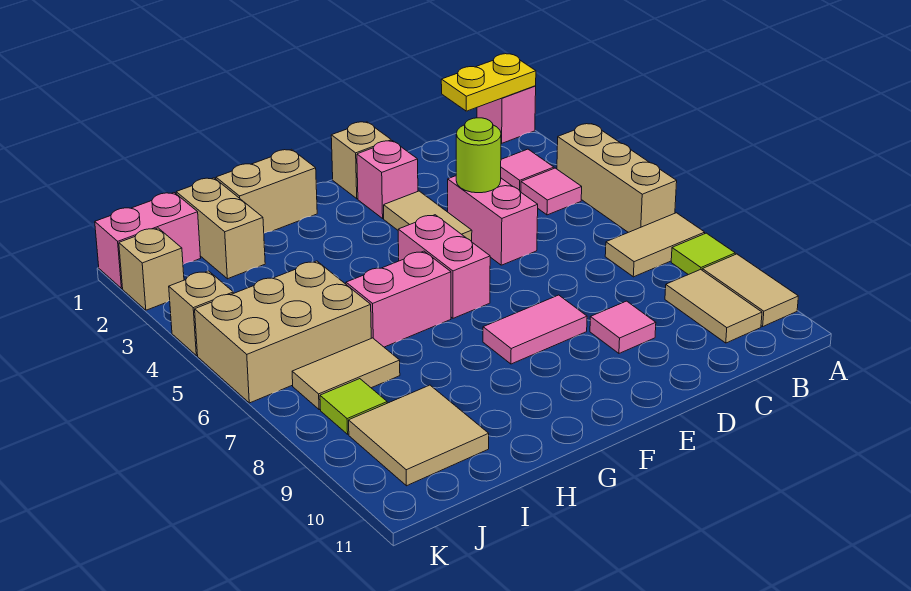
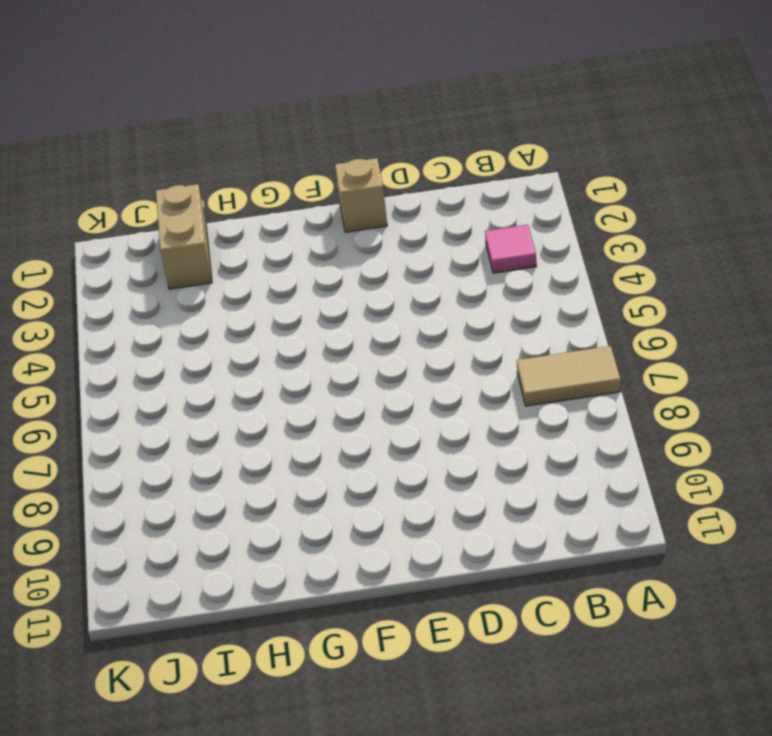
none -> pink brick A1 level 1
none -> tan brick A4:A6 level 1
none -> lime tile A8 level 1

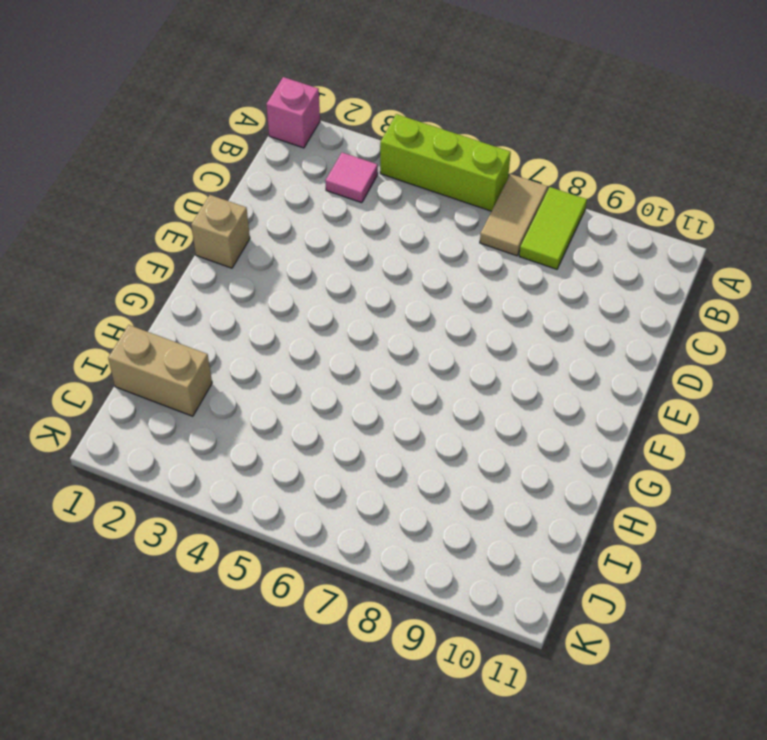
lime brick A4:A6 level 1 -> tan brick A4:A6 level 1
lime tile A8:B8 level 1 -> lime tile A8 level 1
none -> tan tile A9:A10 level 1
none -> pink tile B4 level 1
none -> tan tile B9:B10 level 1

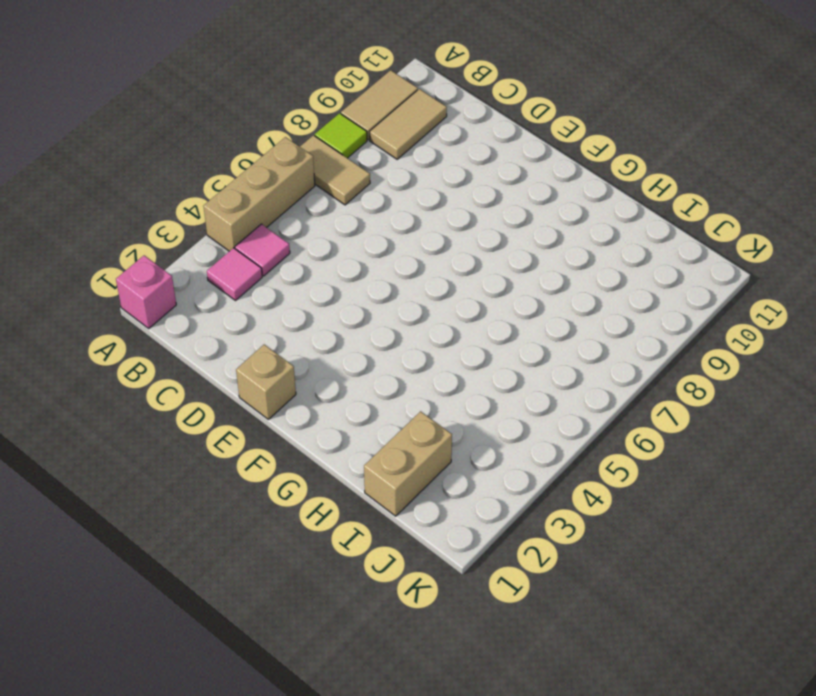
none -> pink brick D4:D5 level 1
none -> pink tile D9 level 1
none -> pink brick E2 level 1

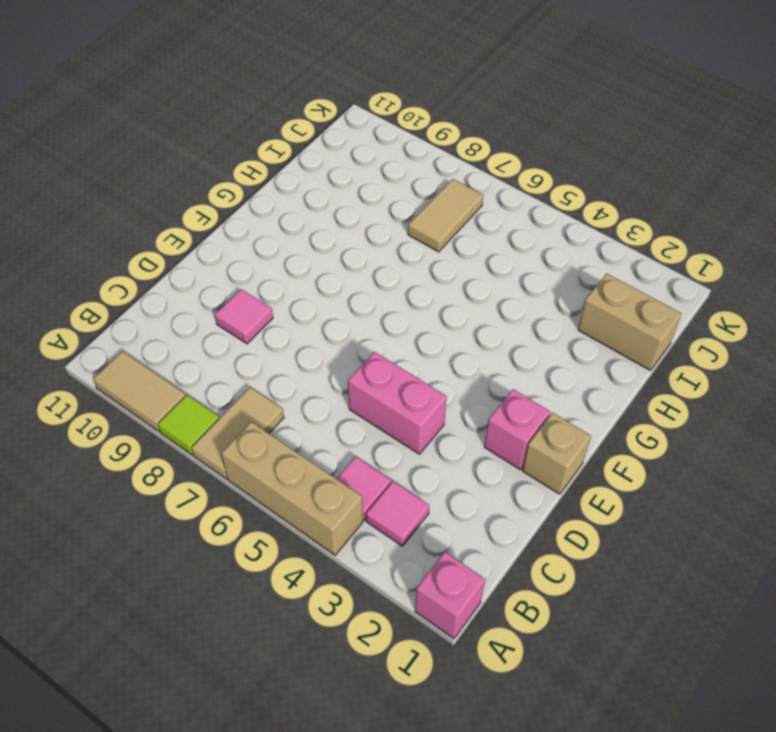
none -> tan tile B9:B10 level 1
none -> tan tile E3:E4 level 1
none -> pink tile E8:F8 level 1

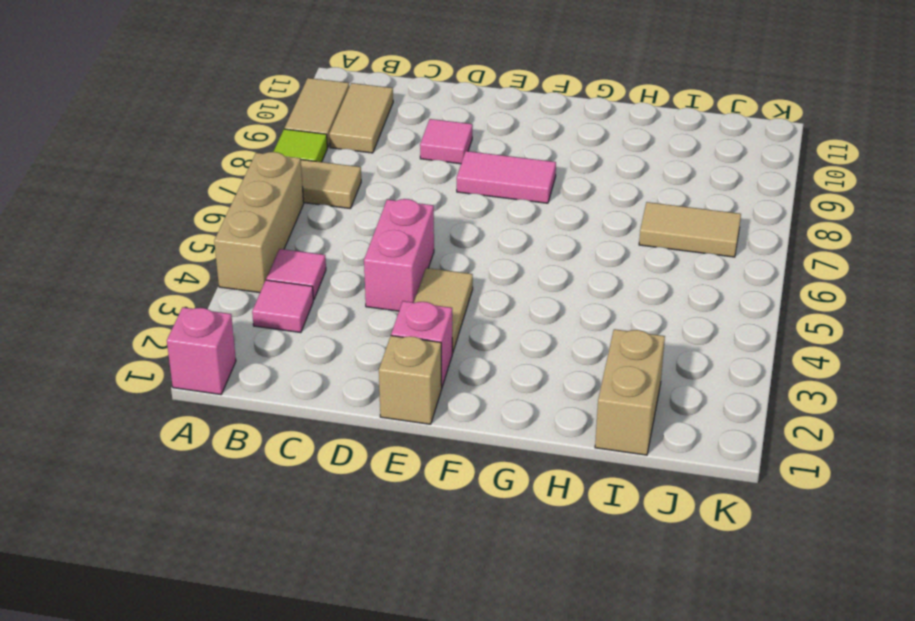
none -> pink brick F5:F6 level 1
none -> tan brick G1:H1 level 1
none -> pink brick G6:H6 level 1

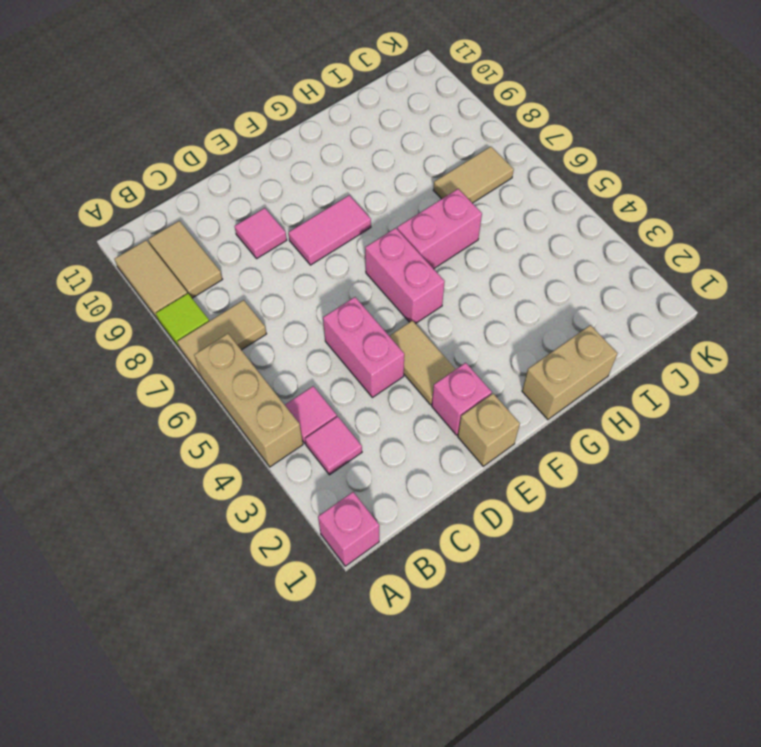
none -> tan brick I1:I2 level 1
none -> tan brick I5:K6 level 1
none -> tan tile I9:J10 level 1

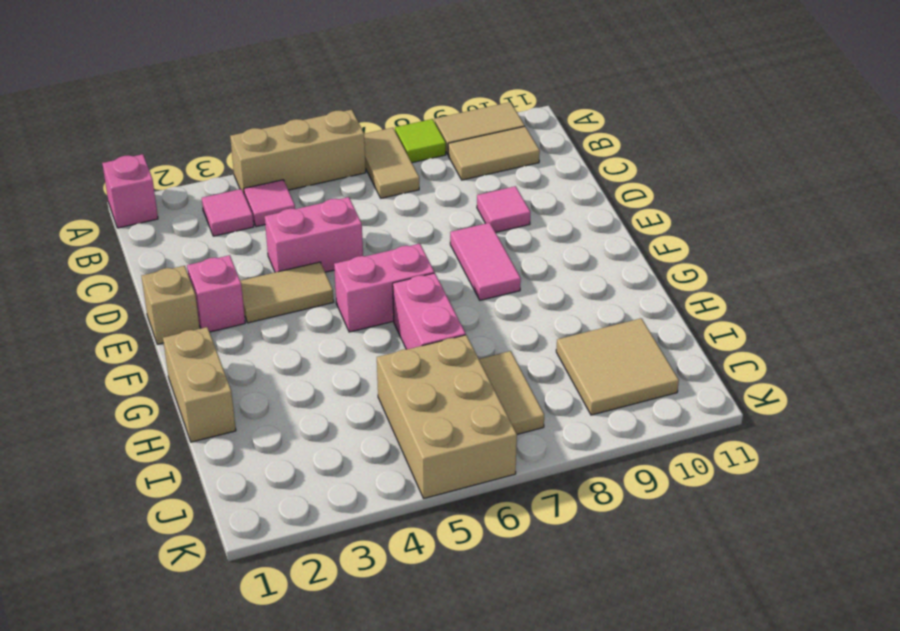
none -> tan brick I1:I2 level 1
none -> pink brick J1:K1 level 1
none -> lime tile J8 level 1

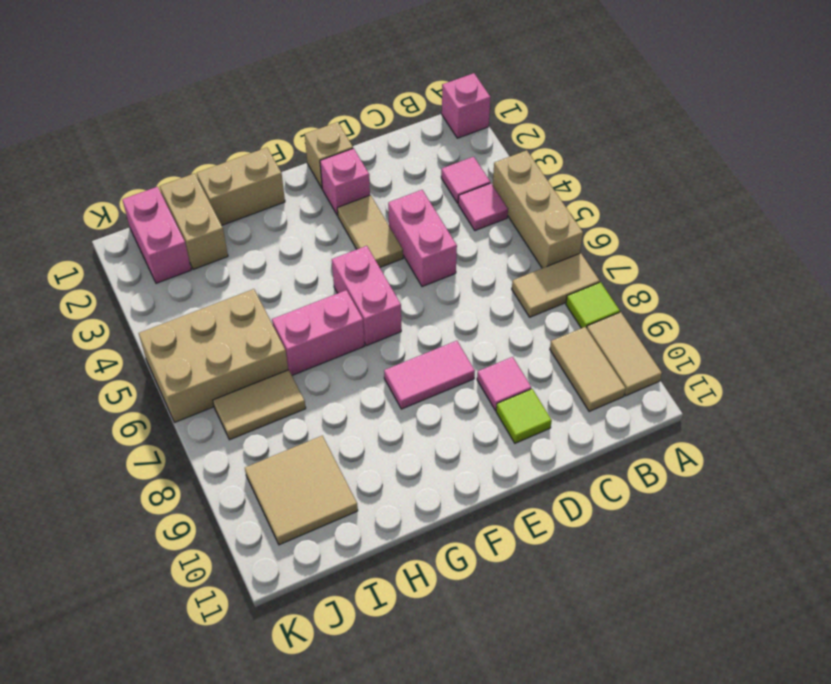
lime tile D10 level 1 -> lime tile J8 level 1
pink brick J1:J2 level 1 -> pink brick J1:K1 level 1
none -> tan brick K2 level 1
none -> tan brick K4 level 1
none -> yellow plate A1:B1 level 2

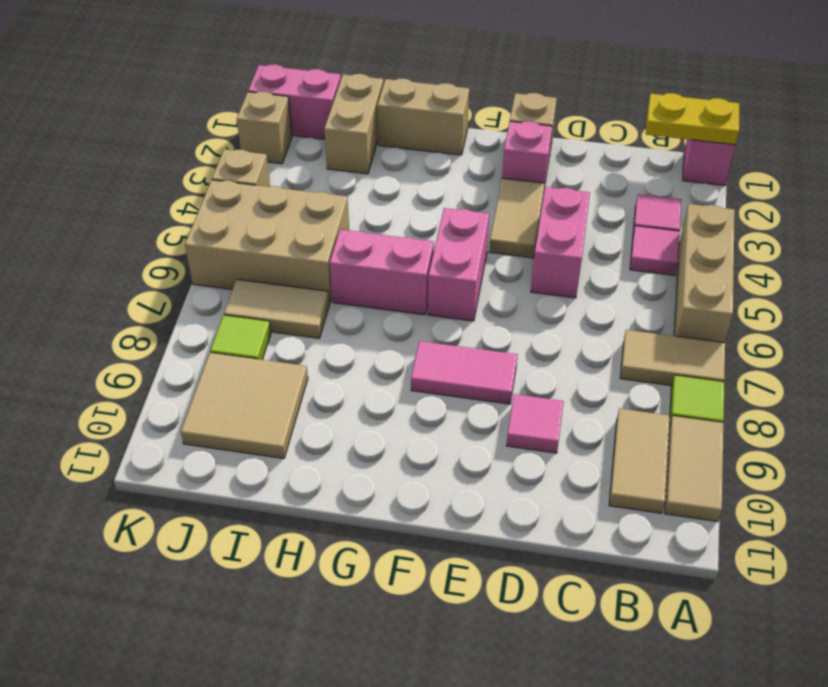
none -> lime round brick D4 level 2

